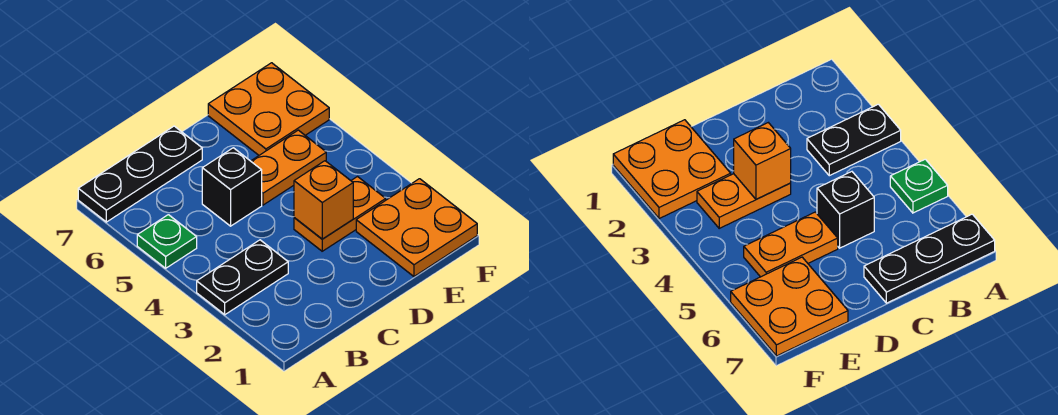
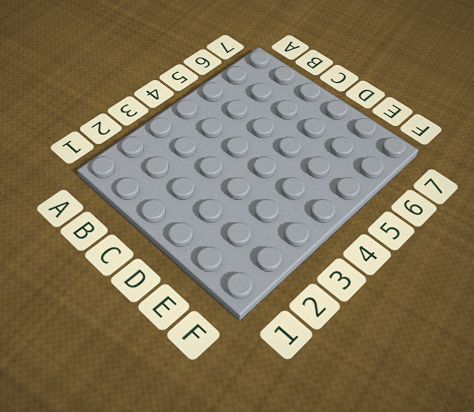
none -> black plate A3:B3 level 1
none -> green plate A5 level 1

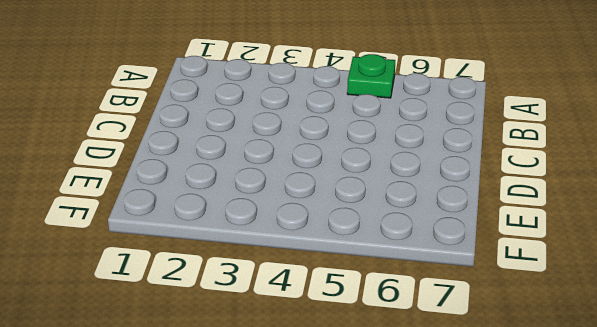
none -> black plate A3:B3 level 1
none -> black plate A7:C7 level 1

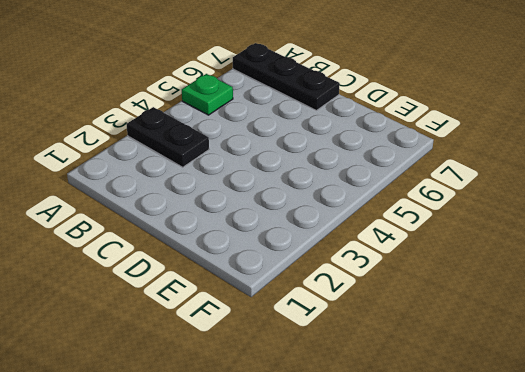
none -> black brick C5 level 1
none -> orange plate D3:E3 level 1

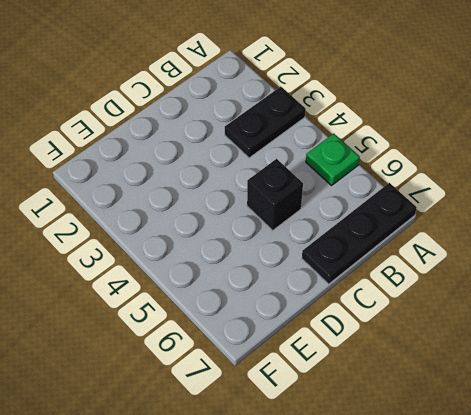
none -> orange plate D3:E3 level 1
none -> orange plate D5:E5 level 1

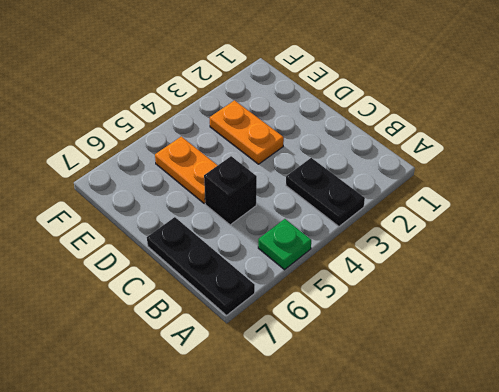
none -> orange plate E1:F2 level 1
none -> orange plate E6:F7 level 1

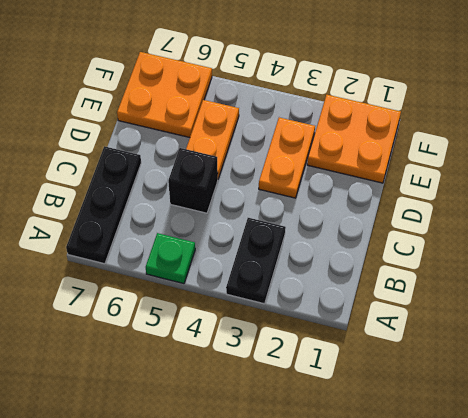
none -> orange brick D3 level 2

